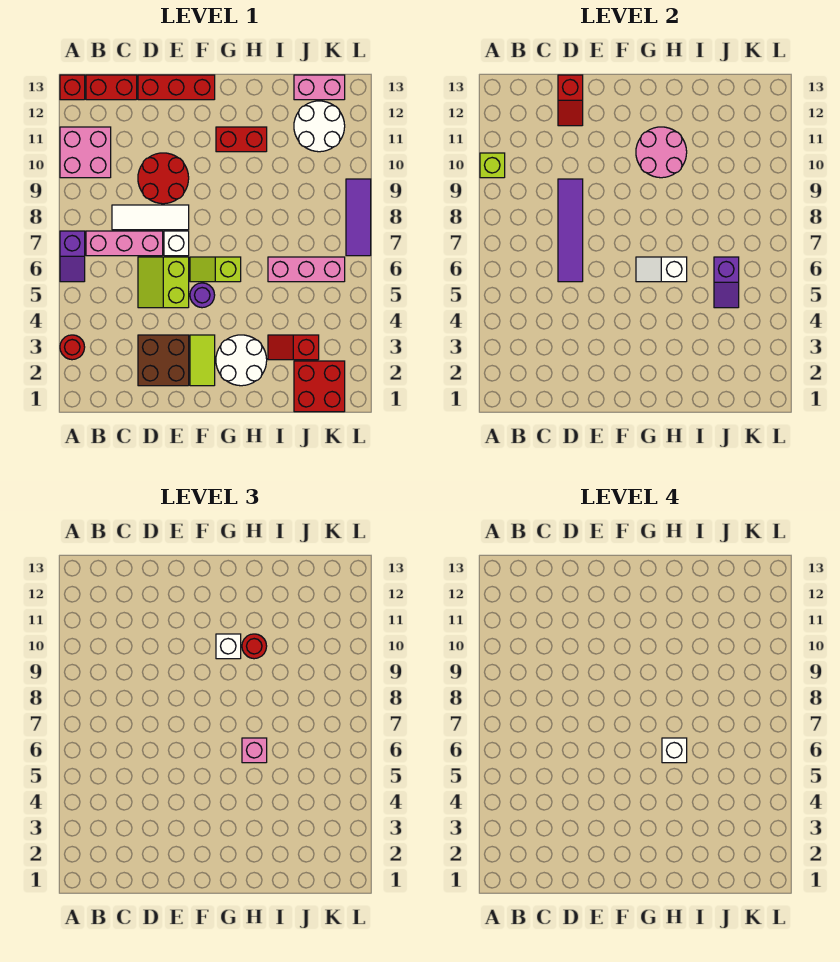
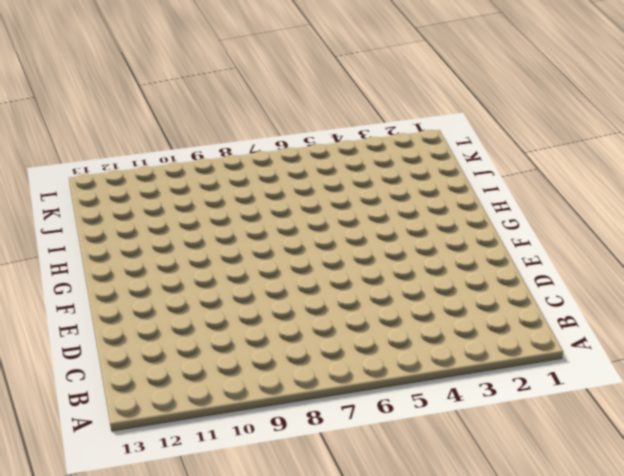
none -> red round brick A3 level 1
none -> purple slope A6:A7 level 1 top 7
none -> pink brick A10:B11 level 1
none -> red brick A13 level 1

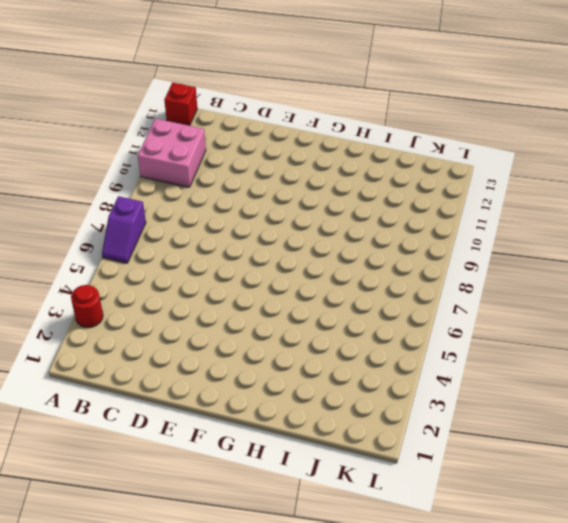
none -> pink brick B7:D7 level 1
none -> red brick B13:C13 level 1
none -> white tile C8:E8 level 1
none -> brown brick D2:E3 level 1

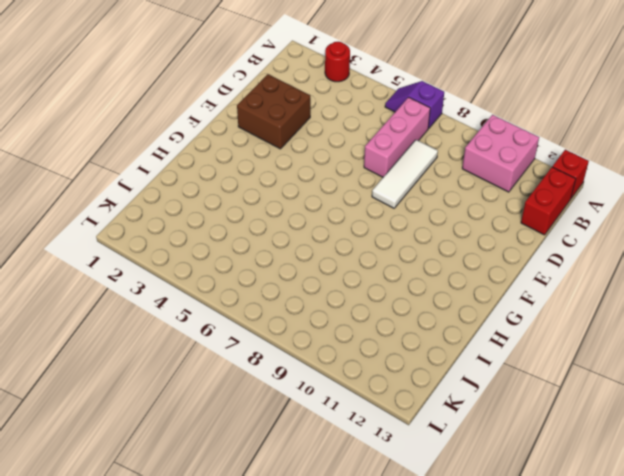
none -> lime slope D5:E6 level 1 top E
none -> red round brick D9:E10 level 1
none -> red brick D13:F13 level 1
none -> white brick E7 level 1

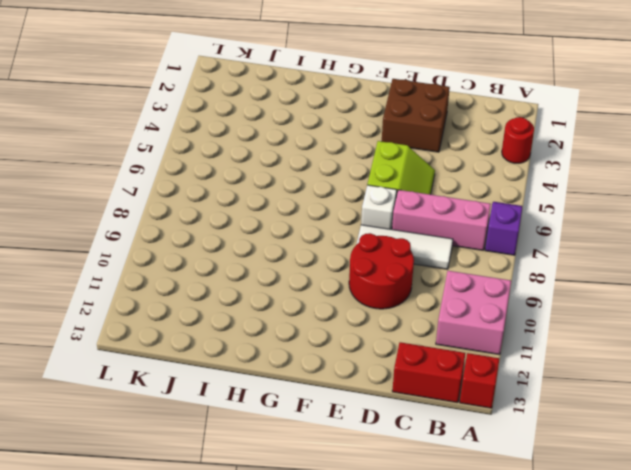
none -> red brick D13:F13 level 1
none -> lime tile F2:F3 level 1
none -> purple round brick F5 level 1
none -> lime slope F6:G6 level 1 top G

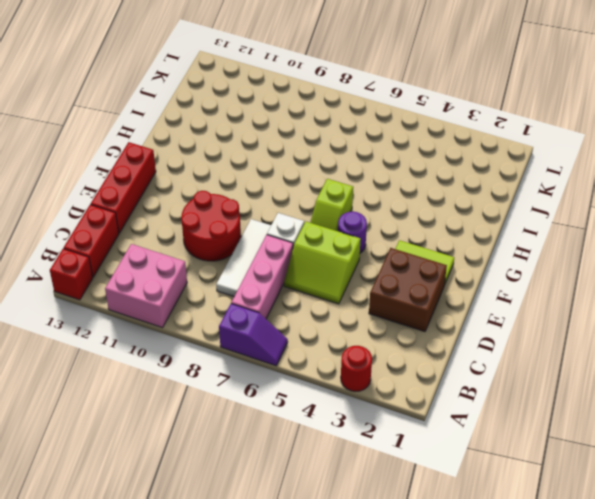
none -> white round brick G2:H3 level 1
none -> red brick G11:H11 level 1
none -> red slope I3:J3 level 1 top J
none -> pink brick I6:K6 level 1

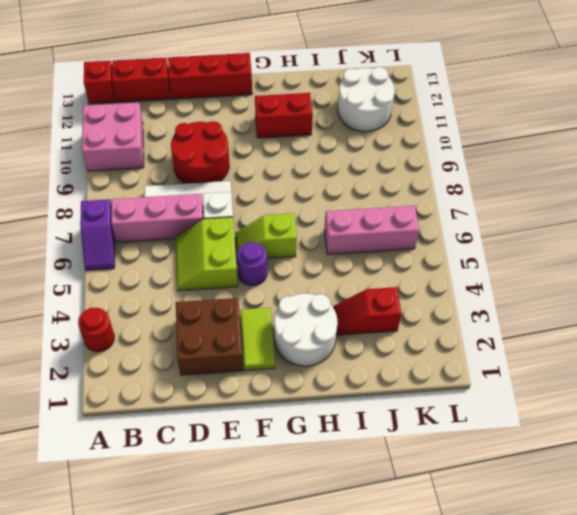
none -> red brick J1:K2 level 1
none -> pink brick J13:K13 level 1
none -> purple tile L7:L9 level 1
none -> lime brick A10 level 2

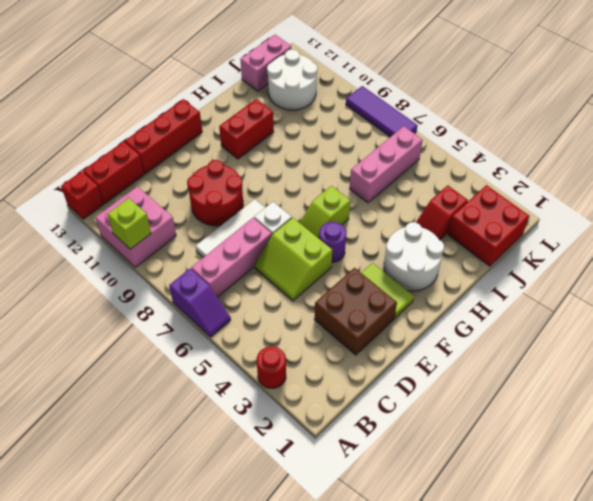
none -> purple tile D6:D9 level 2
none -> red slope D12:D13 level 2 top 13
none -> white slope G6:H6 level 2 top H
none -> pink round brick G10:H11 level 2

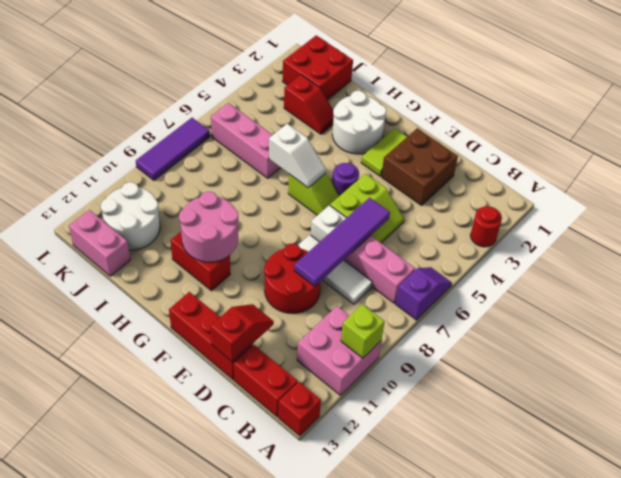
none -> purple slope J5:J6 level 2 top 6
none -> white brick G10 level 3
none -> pink brick H6 level 3
none -> red round brick H10 level 3

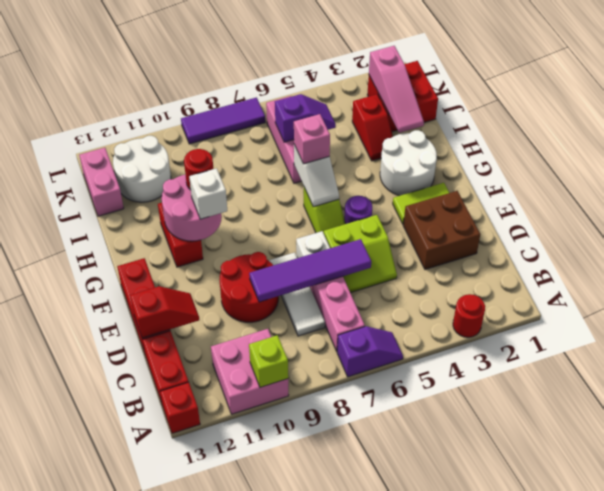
pink slope I2:K2 level 2 top K -> none
none -> white brick H6 level 4

